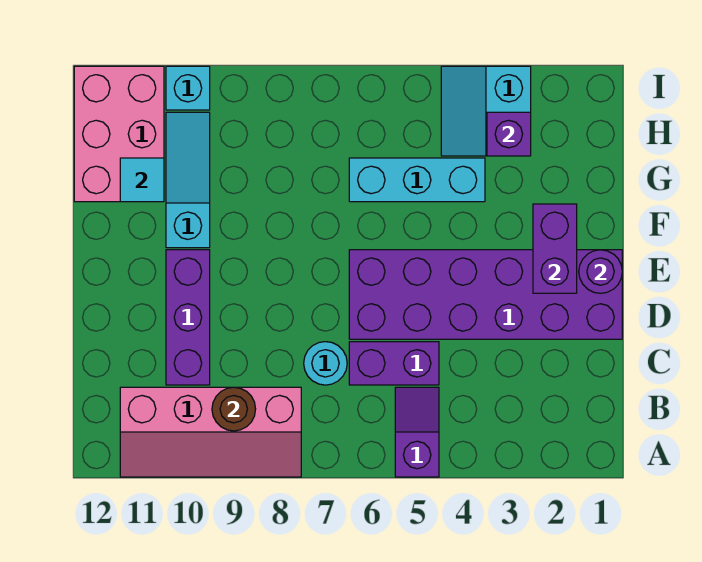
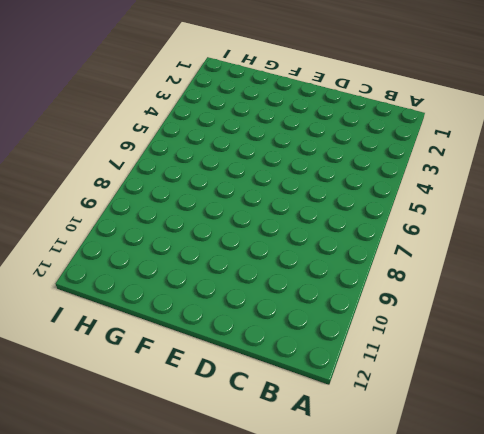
none -> purple slope A5:B5 level 1 top A
none -> pink slope A8:B11 level 1 top B
none -> purple brick C5:C6 level 1

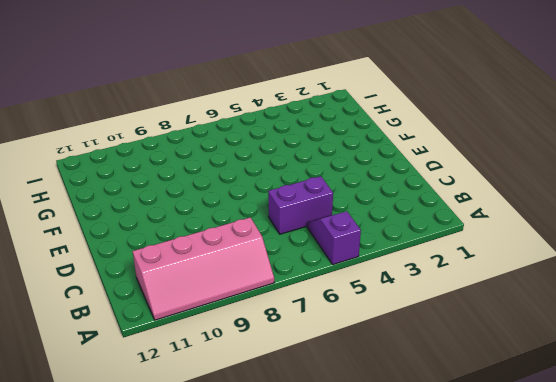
none -> cyan round brick C7 level 1
none -> purple brick C10:E10 level 1
none -> purple brick D1:E6 level 1

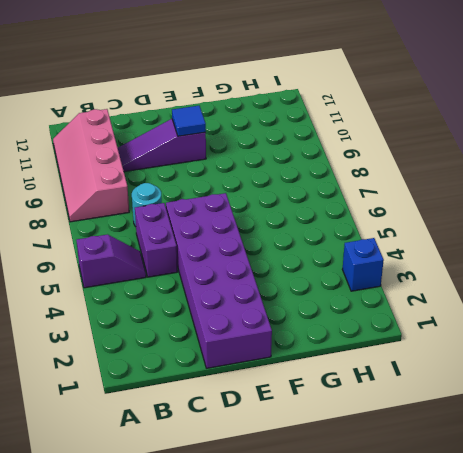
purple slope C10:E10 level 1 top E -> purple brick C10:E10 level 1
blue tile E10 level 2 -> none
blue brick I3 level 1 -> cyan slope H3:I4 level 1 top 3
none -> cyan slope F10:H10 level 1 top F
none -> cyan brick G4:G6 level 1
none -> pink brick G11:I12 level 1

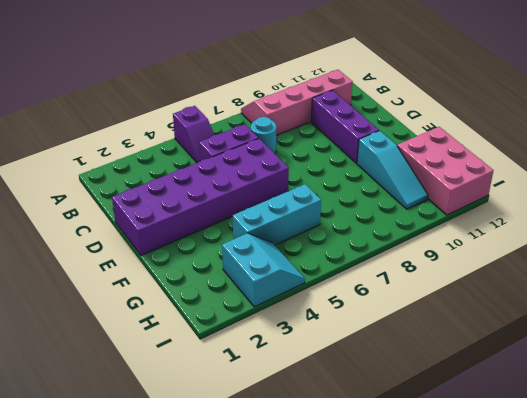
none -> cyan brick I10 level 1
none -> brown round brick B9 level 2
none -> purple round brick E1 level 2

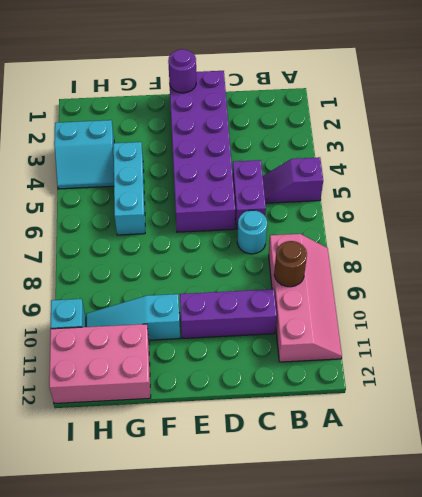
none -> purple brick E2:F2 level 2
none -> cyan tile G11 level 2
none -> purple brick H3 level 2

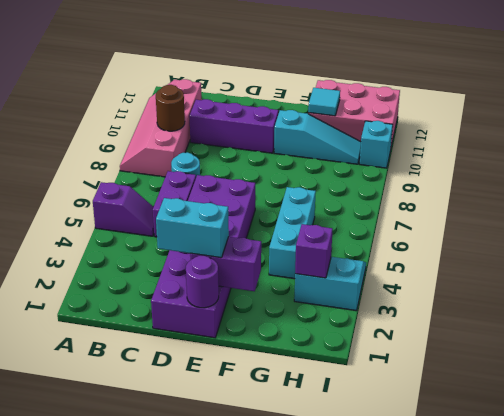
cyan brick D2:E2 level 3 -> none

